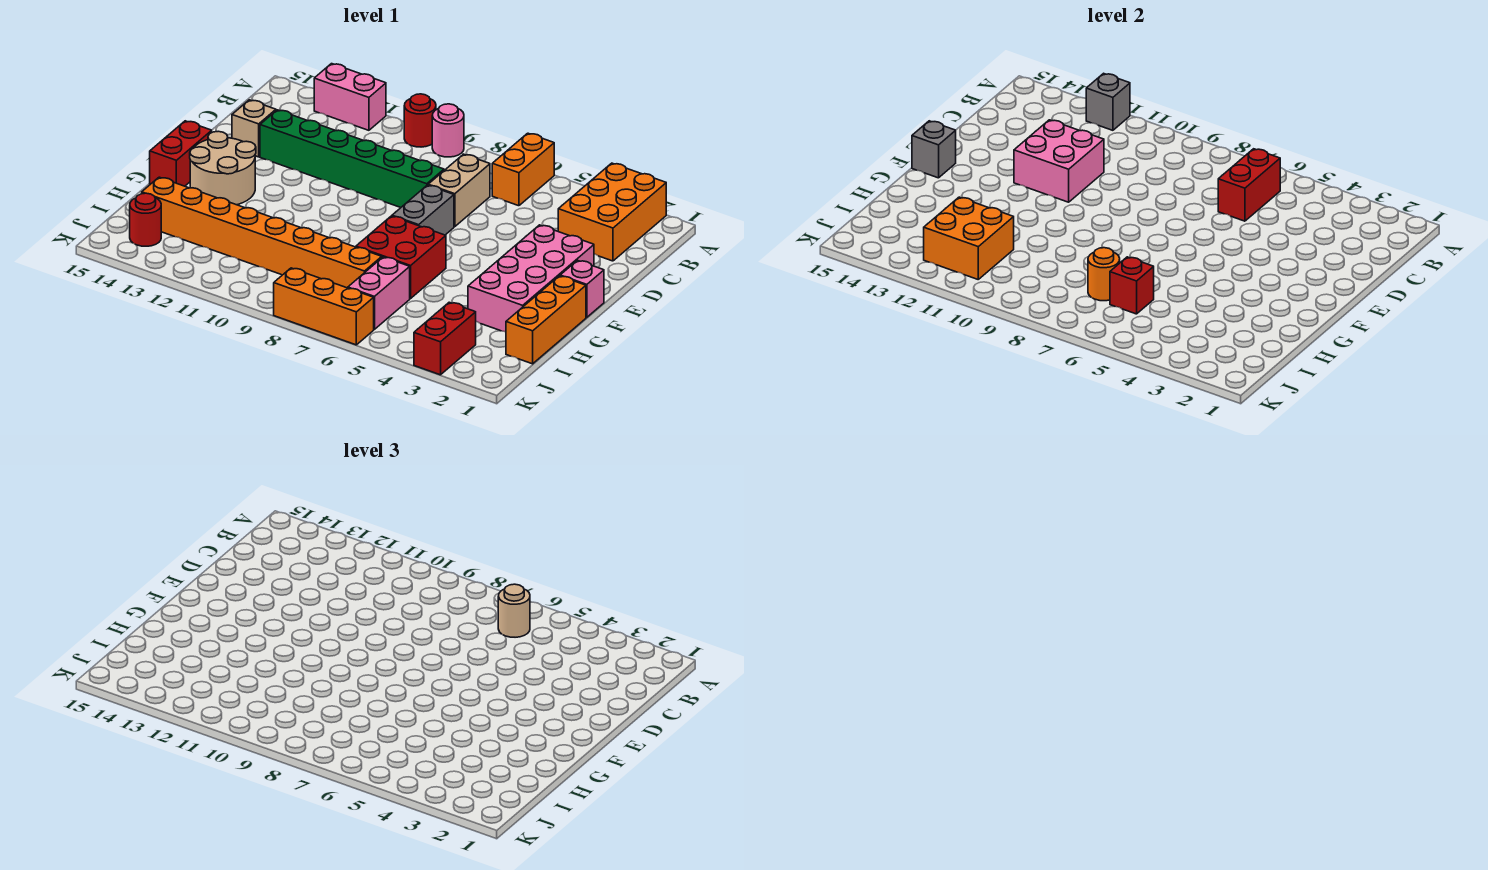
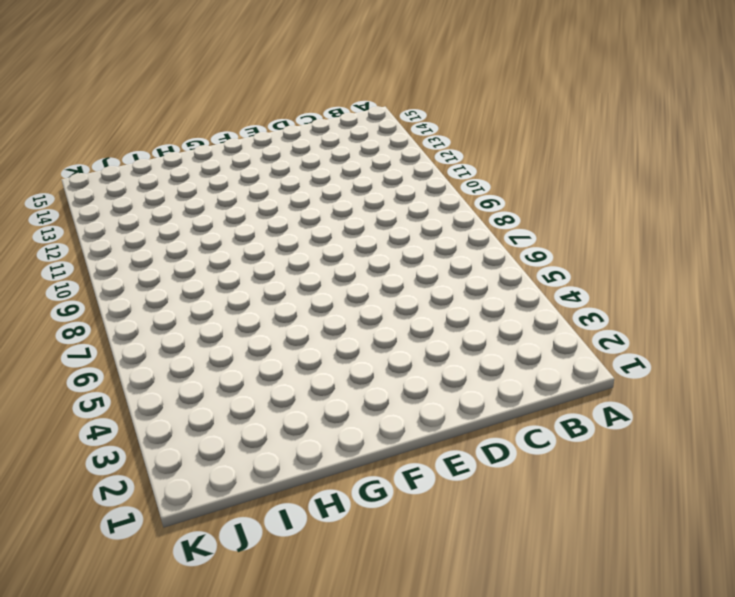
none -> orange brick A2:C3 level 1
none -> orange brick A6:B6 level 1
none -> pink round brick A9 level 1

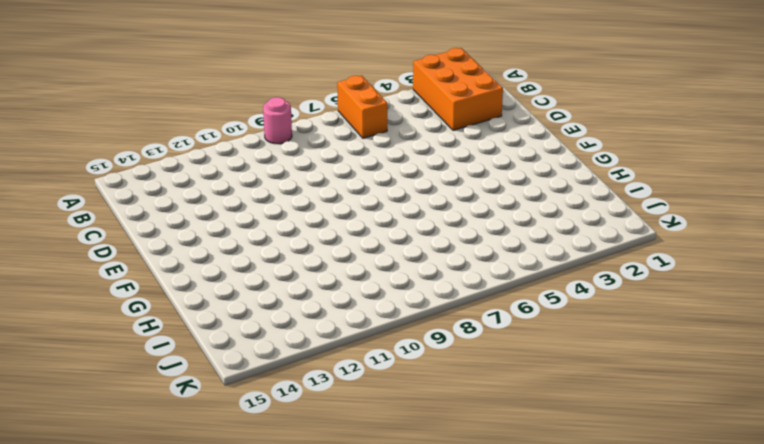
none -> red round brick A10 level 1
none -> pink brick A12:A13 level 1
none -> tan brick C7:D7 level 1

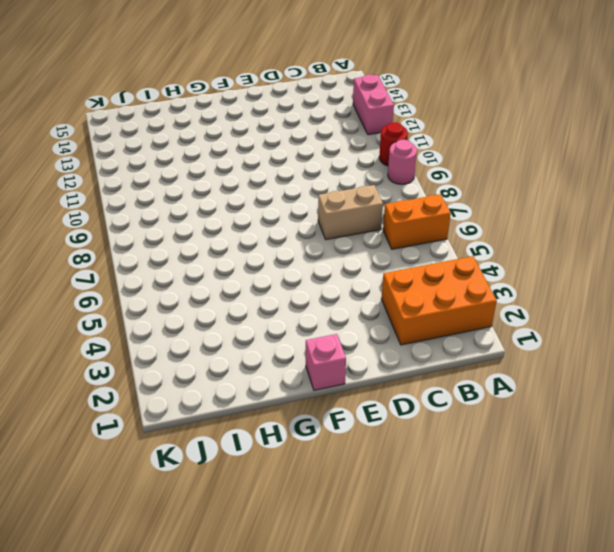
none -> green brick D8:D13 level 1
none -> tan brick D14 level 1
none -> pink brick E2:H3 level 1

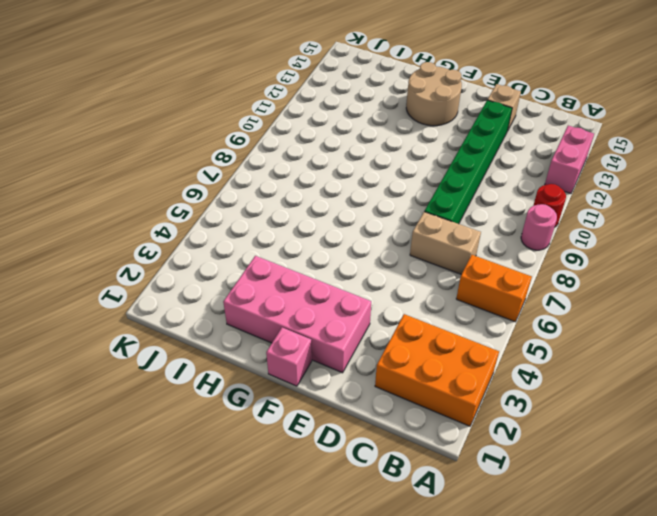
none -> grey brick E7:F7 level 1
none -> red brick F15:G15 level 1
none -> orange brick G1:I1 level 1

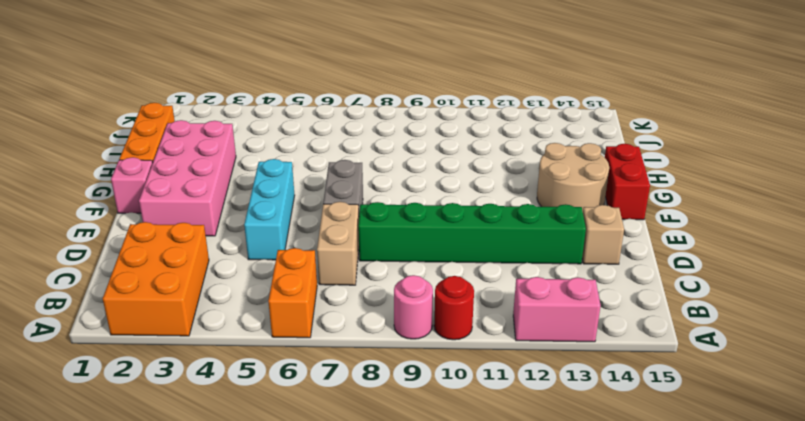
cyan brick D5:F5 level 1 -> none
none -> red brick G6:H7 level 1
none -> pink brick I6:J6 level 1
none -> orange brick I7:I14 level 1

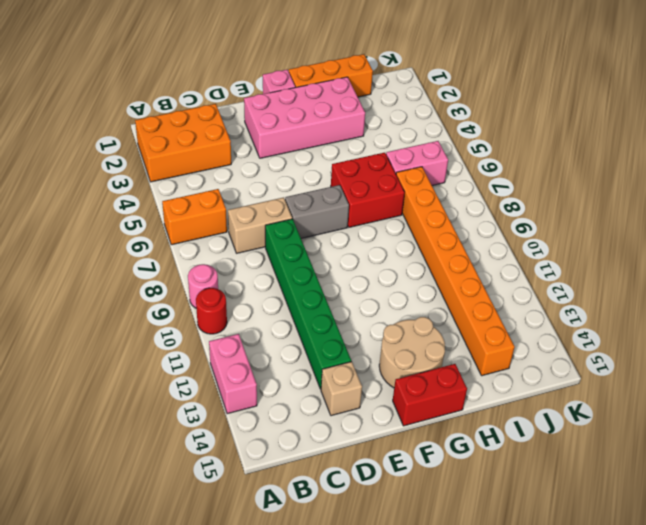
none -> red brick J3:K3 level 1
none -> red round brick J14 level 1
none -> orange brick K6:K8 level 1

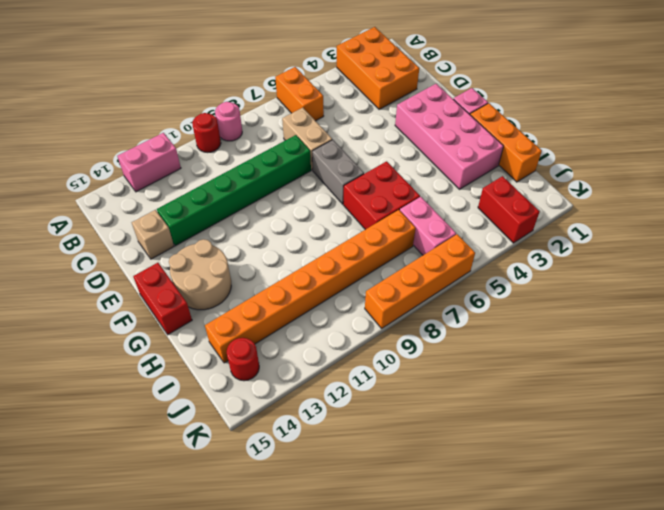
orange brick K6:K9 level 1 -> orange brick K6:K8 level 1
none -> grey brick A12 level 2
none -> red brick B6:C6 level 2
none -> pink brick D11:E12 level 2

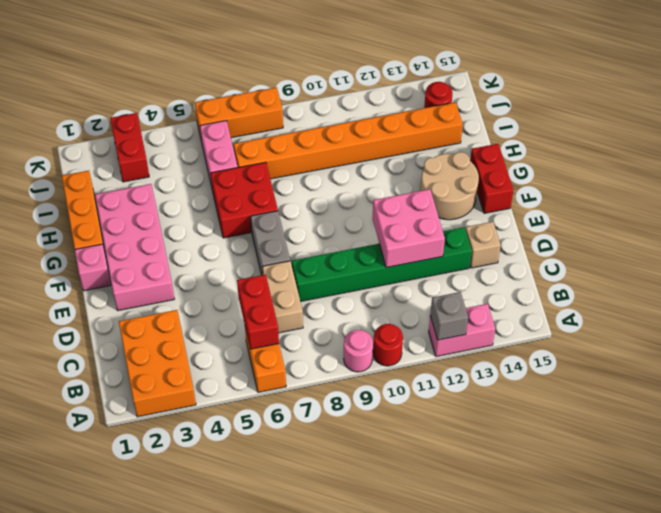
none -> grey brick F15 level 2
none -> red brick I6 level 2
none -> orange round brick I7 level 2

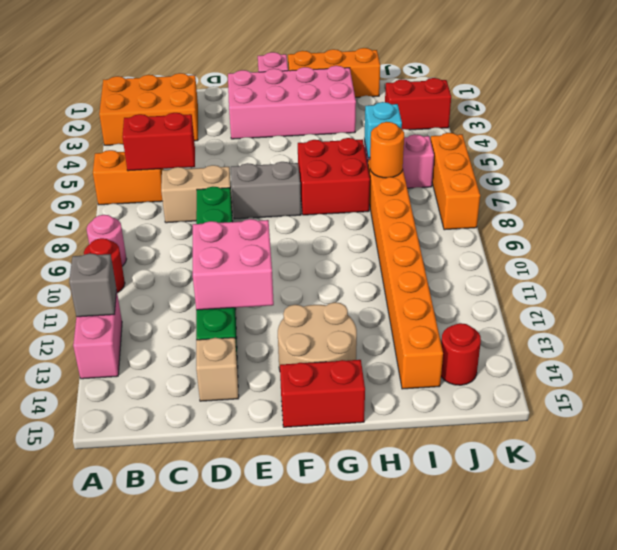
cyan brick I6 level 2 -> red brick I6 level 2
none -> grey brick F15 level 2
none -> orange brick I11:J12 level 2
none -> tan round brick B6 level 3

